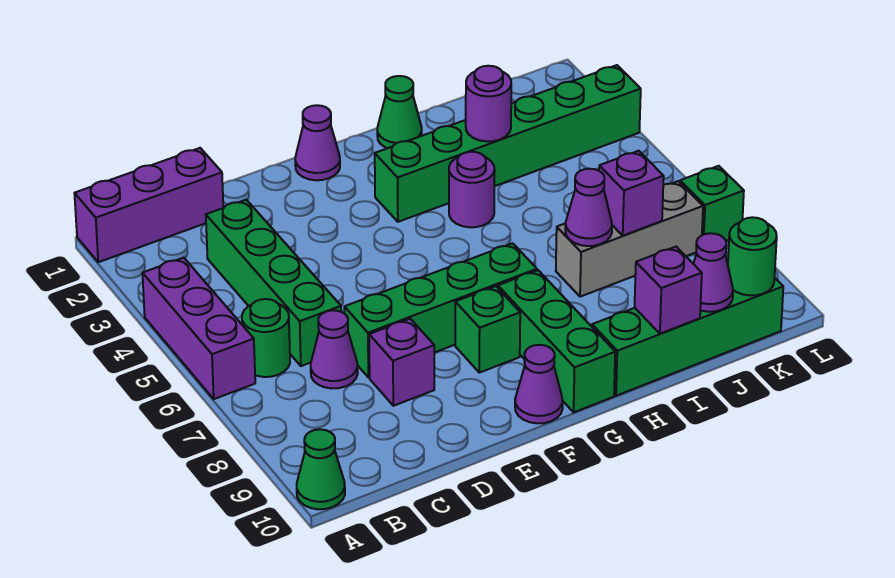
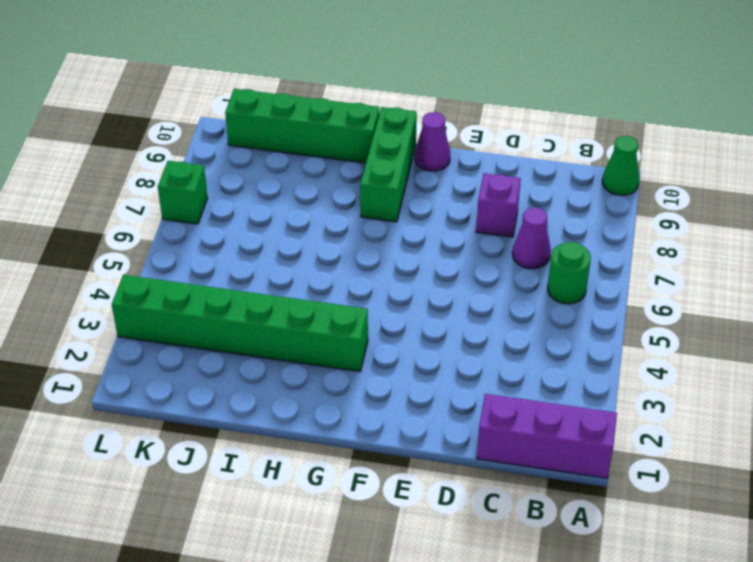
none -> purple brick A4:A6 level 1
none -> green brick C3:C6 level 1
none -> green brick D7:G7 level 1

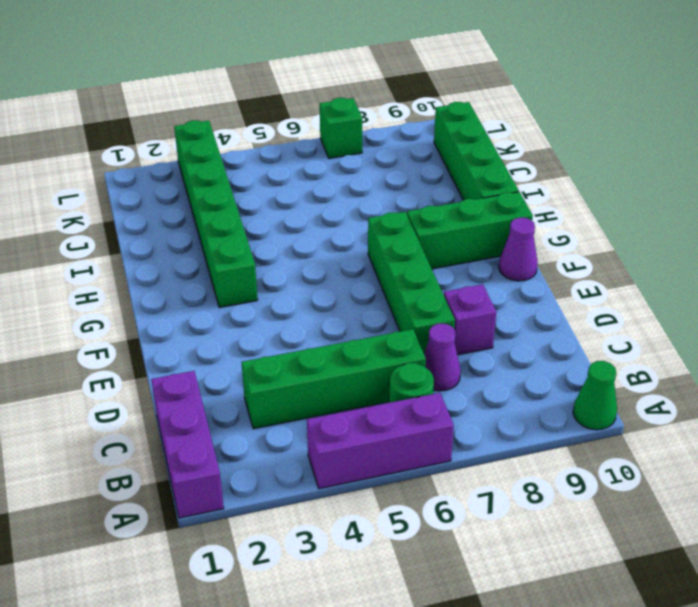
none -> purple cone F1 level 1
none -> green brick F8 level 1
none -> green cone H1 level 1

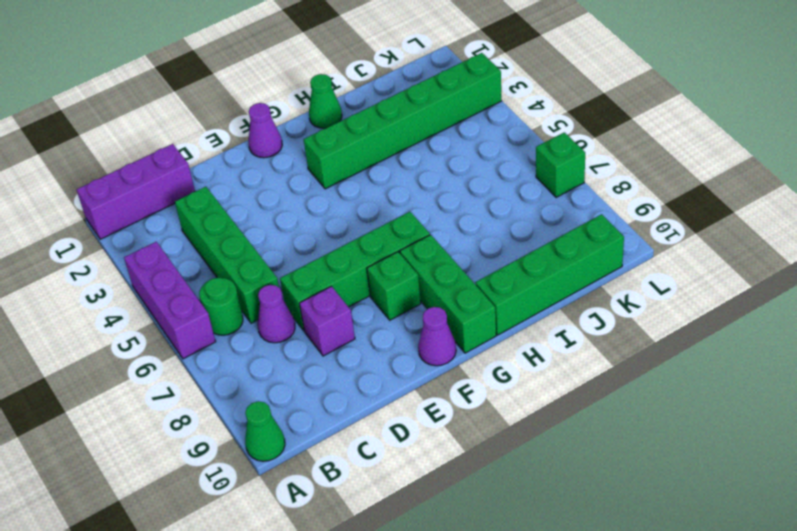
none -> purple round brick H4 level 1
none -> grey brick I7:K7 level 1
none -> purple round brick I3 level 2

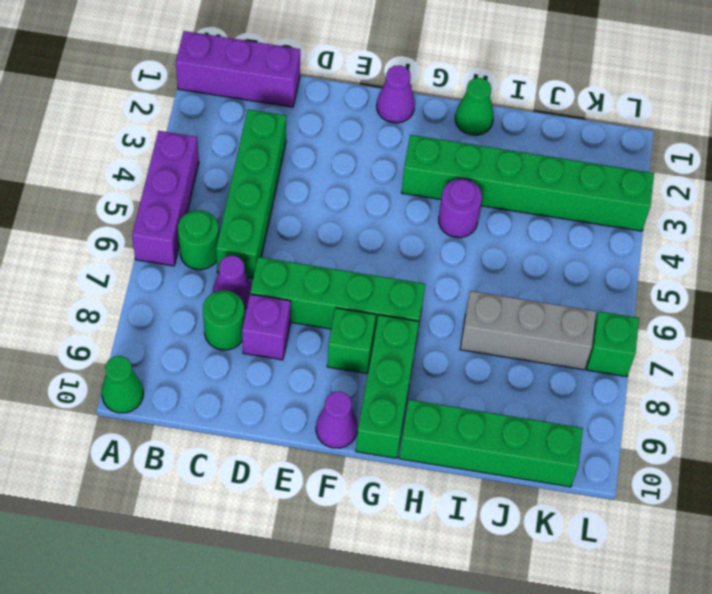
green round brick C8 level 1 -> green round brick K10 level 2
none -> purple round brick I3 level 2
none -> purple cone I7 level 2
none -> purple brick I10 level 2

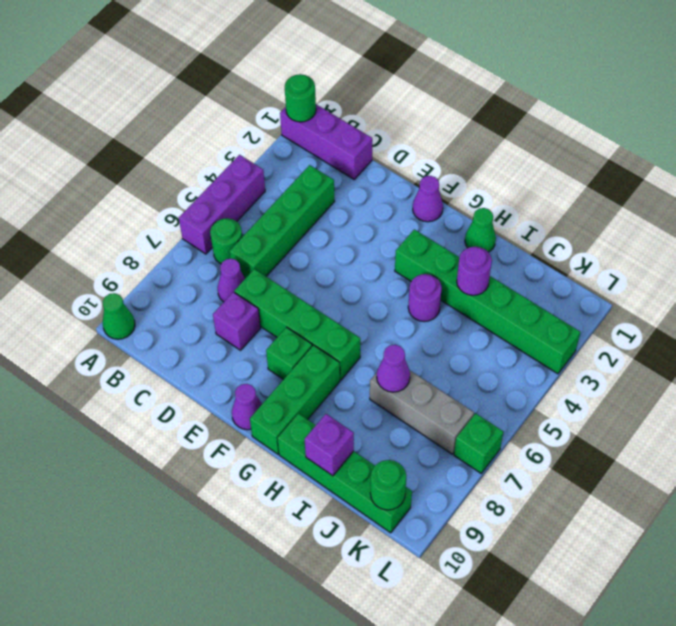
green round brick A1 level 2 -> none
none -> purple brick J7 level 2
none -> purple cone J10 level 2

